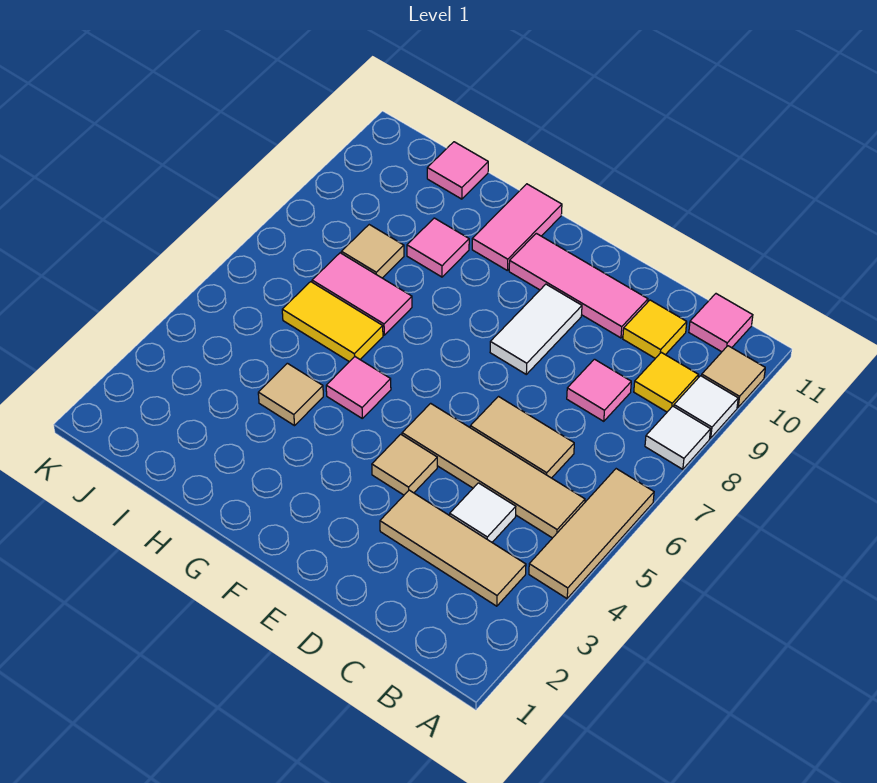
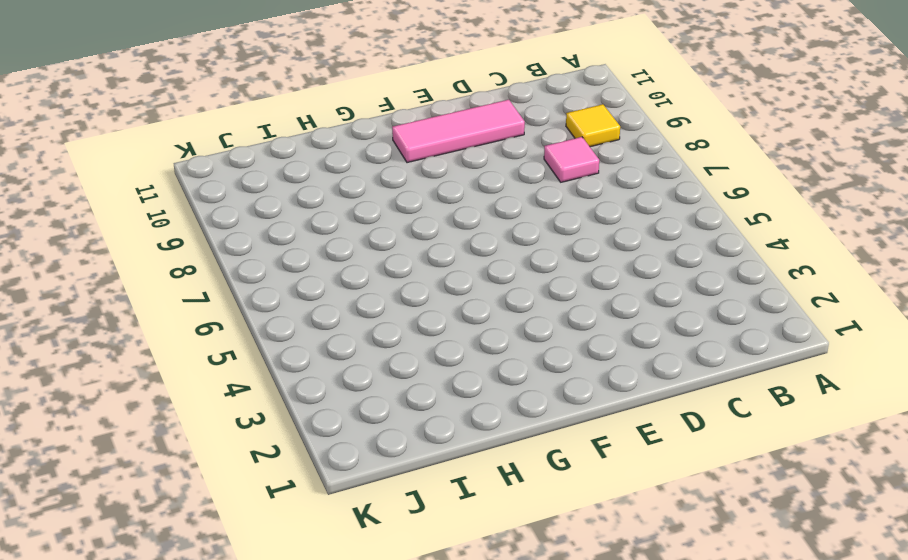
none -> tan tile A4:A6 level 1
none -> white tile A8 level 1
none -> white tile A9 level 1

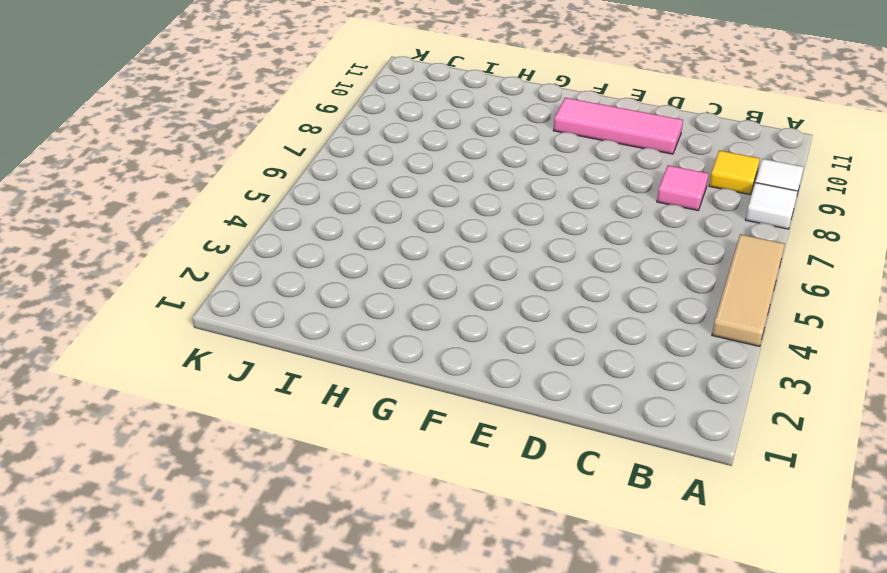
none -> tan tile A10 level 1
none -> tan tile B3:D3 level 1
none -> tan tile B5:E5 level 1

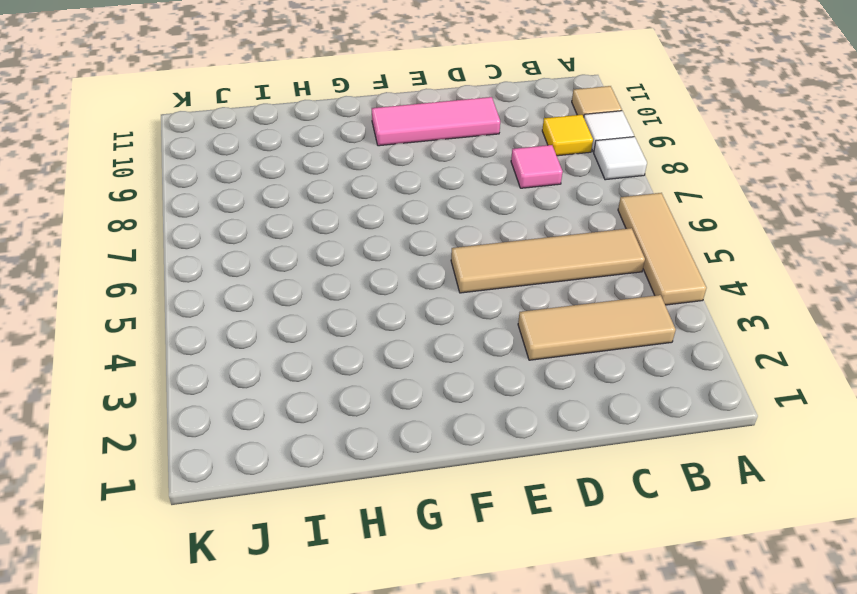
none -> pink tile B11 level 1
none -> white tile C4 level 1
none -> tan tile C6:D6 level 1

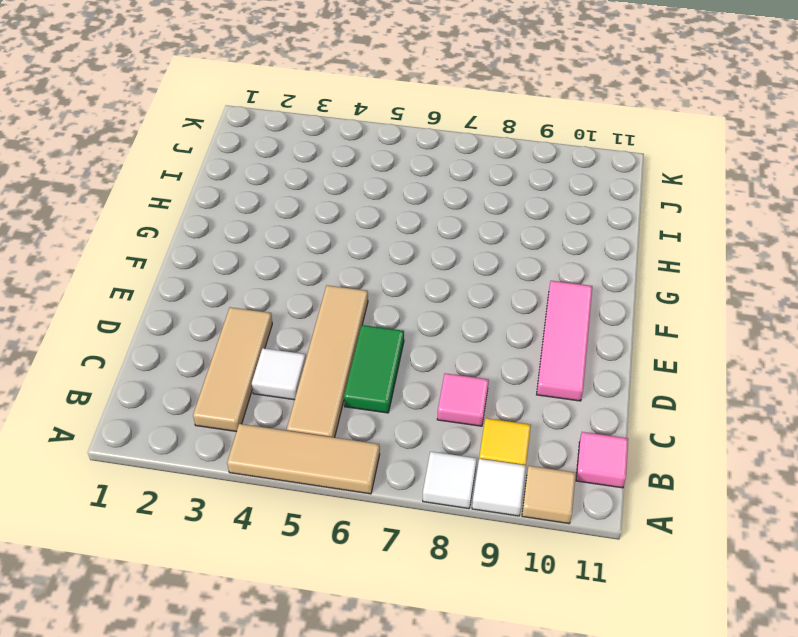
green tile C6:D6 level 1 -> tan tile C6:D6 level 1
none -> yellow tile C10 level 1
none -> tan tile E4 level 1
none -> white tile E8:E9 level 1

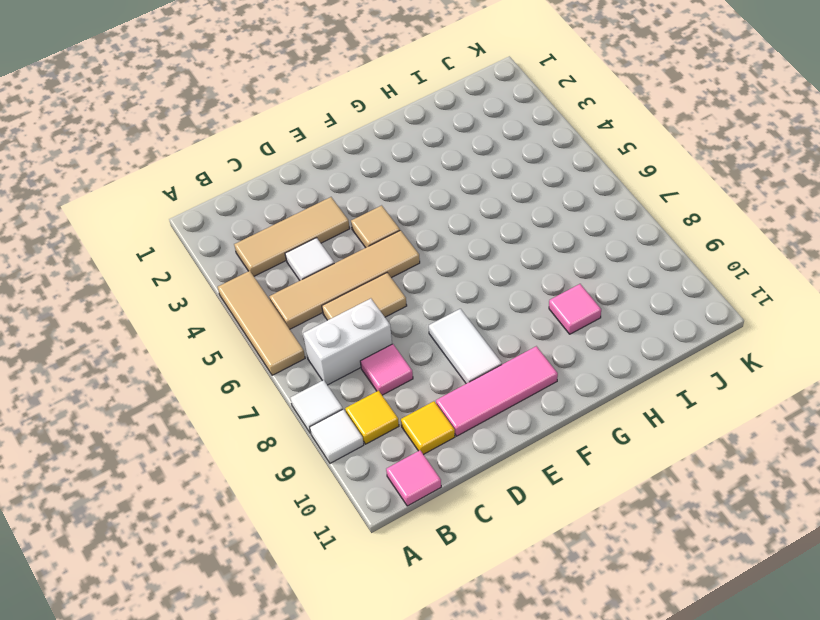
white brick B7:C7 level 1 -> none
none -> tan tile A10 level 1
none -> pink tile G5 level 1
none -> pink tile G10:G11 level 1

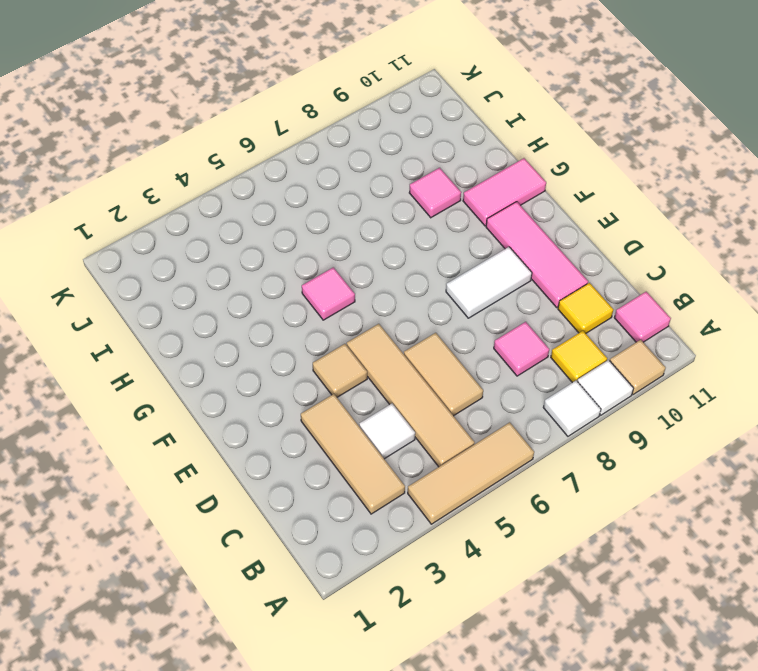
none -> tan tile H4 level 1
none -> yellow tile H6:I6 level 1
none -> pink tile H7:I7 level 1

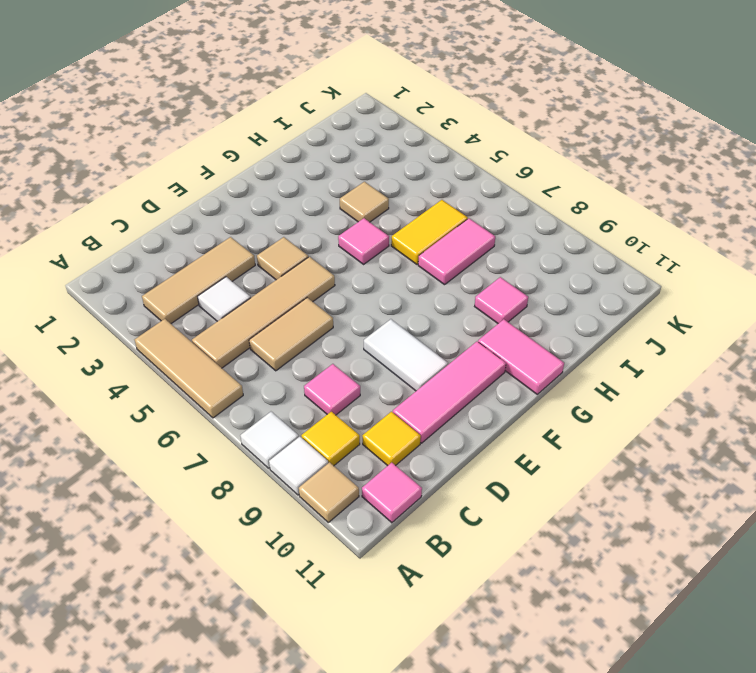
none -> tan tile I8 level 1
none -> pink tile I11 level 1

